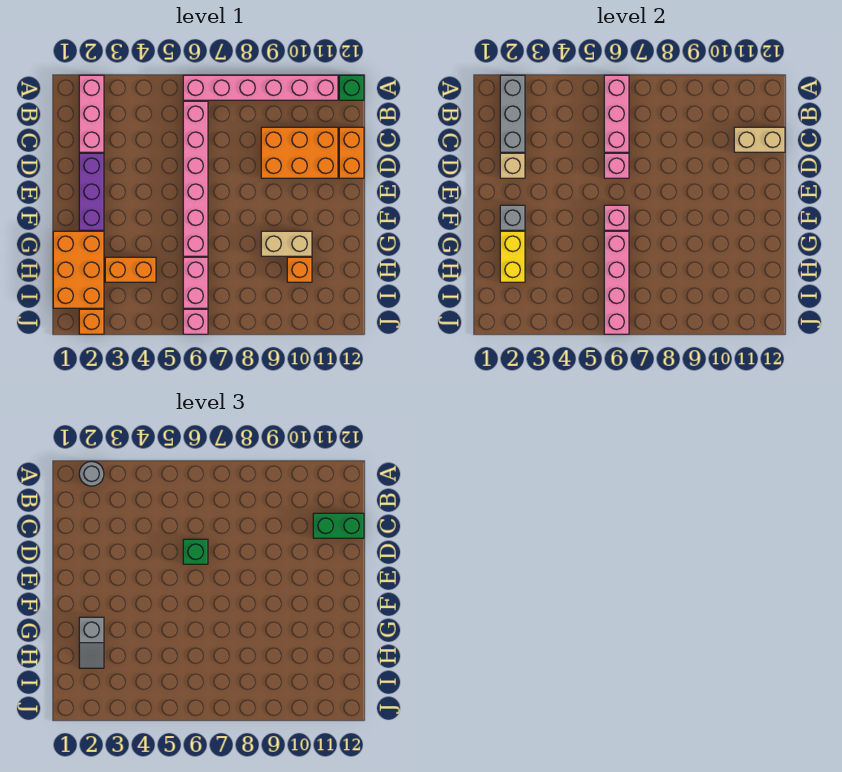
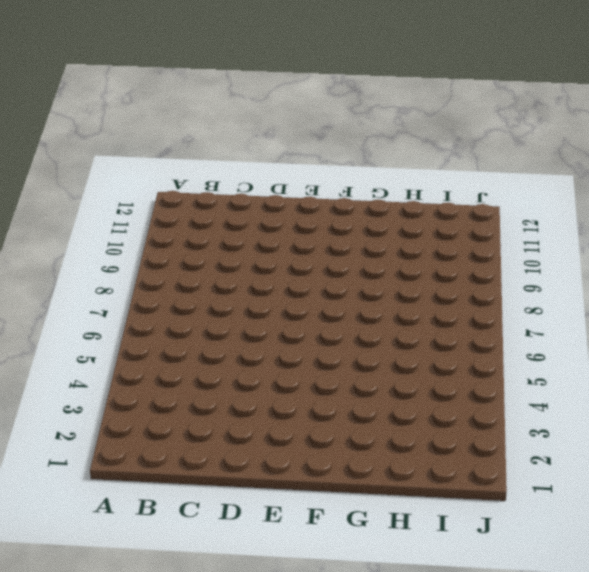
none -> pink brick A2:C2 level 1
none -> pink brick A6:A11 level 1
none -> green brick A12 level 1

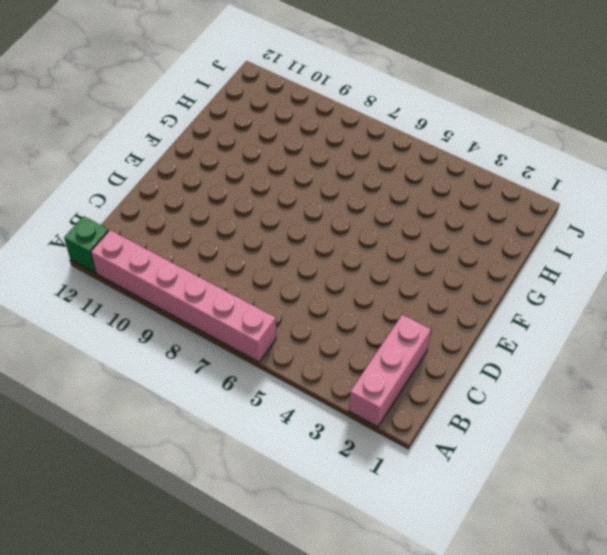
none -> pink brick B6:G6 level 1
none -> orange brick C9:D11 level 1
none -> orange brick C12:D12 level 1

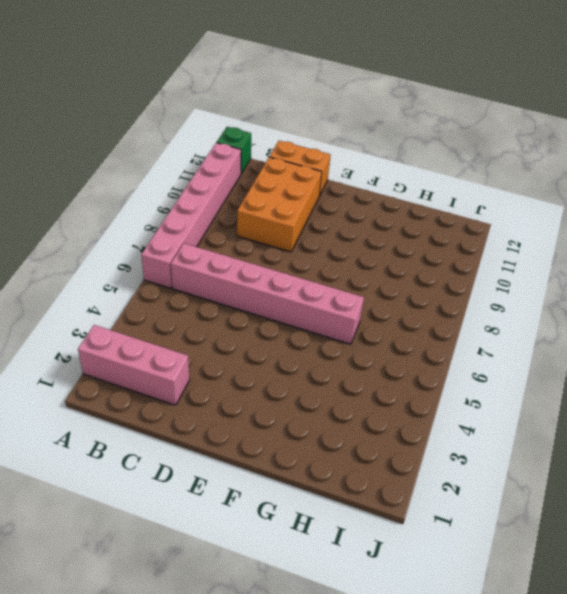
none -> purple brick D2:F2 level 1
none -> orange brick G1:I2 level 1
none -> tan brick G9:G10 level 1

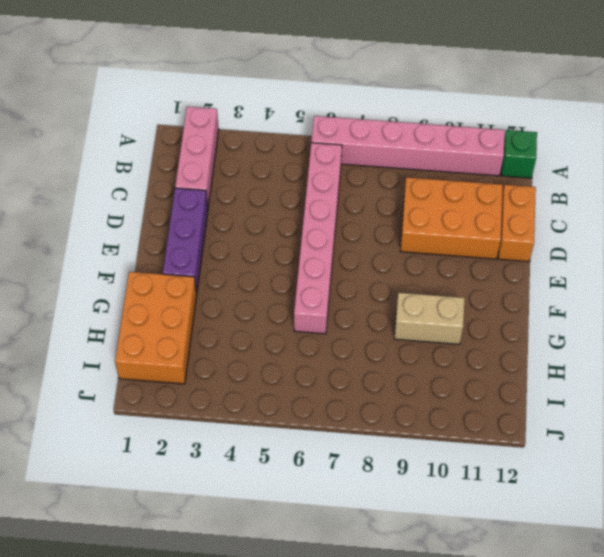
none -> orange brick H3:H4 level 1
none -> pink brick H6:I6 level 1
none -> orange brick H10 level 1

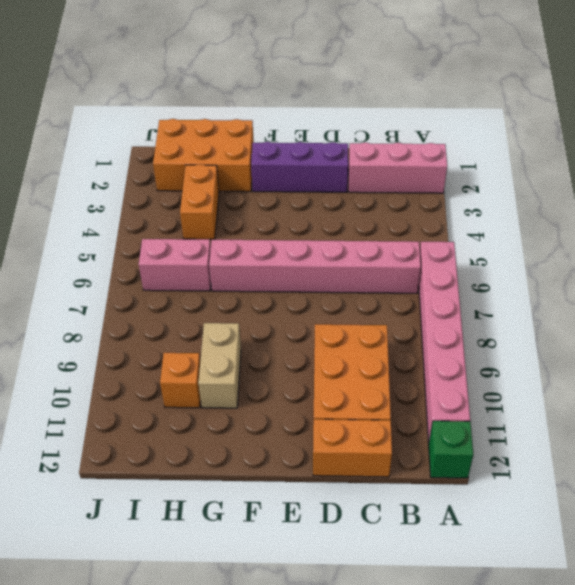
none -> orange brick J2 level 1
none -> pink brick J6 level 1
none -> grey brick A2:C2 level 2

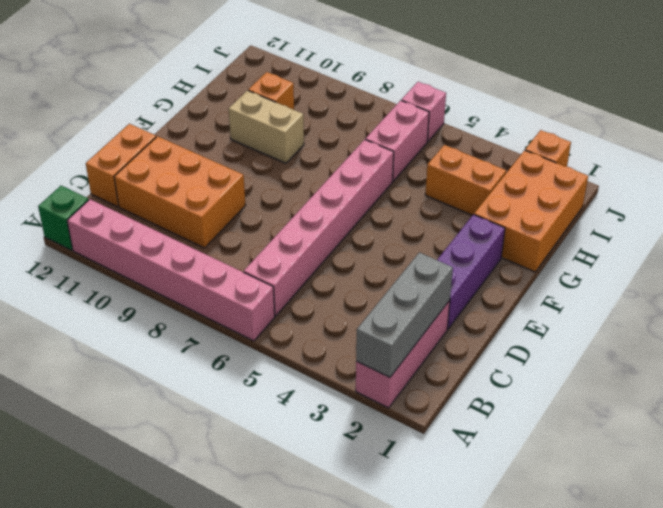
none -> pink brick A6:C6 level 2
none -> tan brick C11:C12 level 2
none -> tan brick D2 level 2

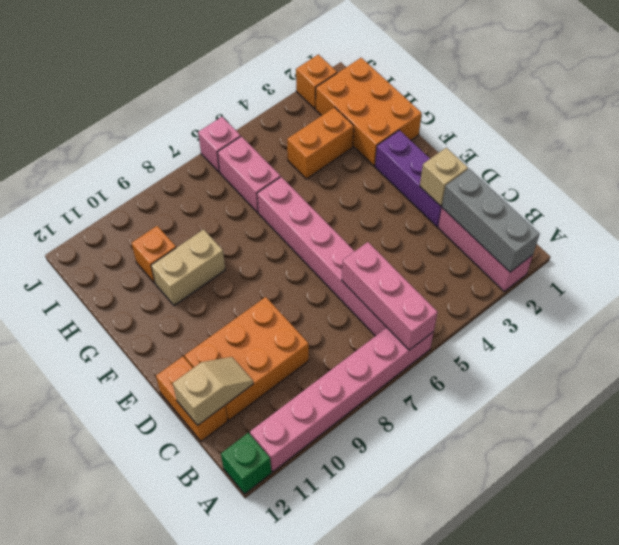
tan slope C11:C12 level 2 top 12 -> tan brick C11:C12 level 2
none -> pink brick D6 level 2
none -> grey brick F2 level 2
none -> pink brick F6 level 2

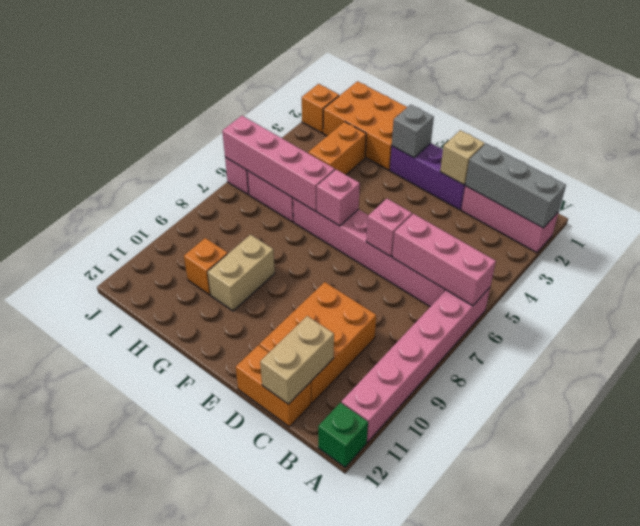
none -> yellow brick G2:H2 level 2
none -> grey round brick A2 level 3
none -> green brick C11:C12 level 3

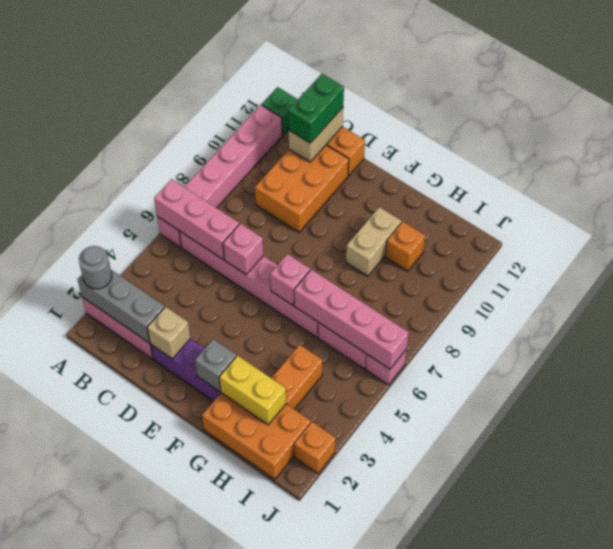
none -> green brick D6 level 3
none -> grey slope G2:H2 level 3 top G

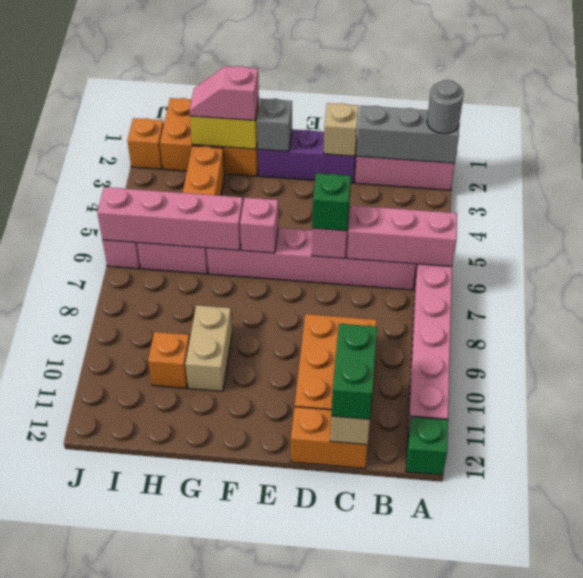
pink slope G2:H2 level 3 top G -> grey slope G2:H2 level 3 top G

